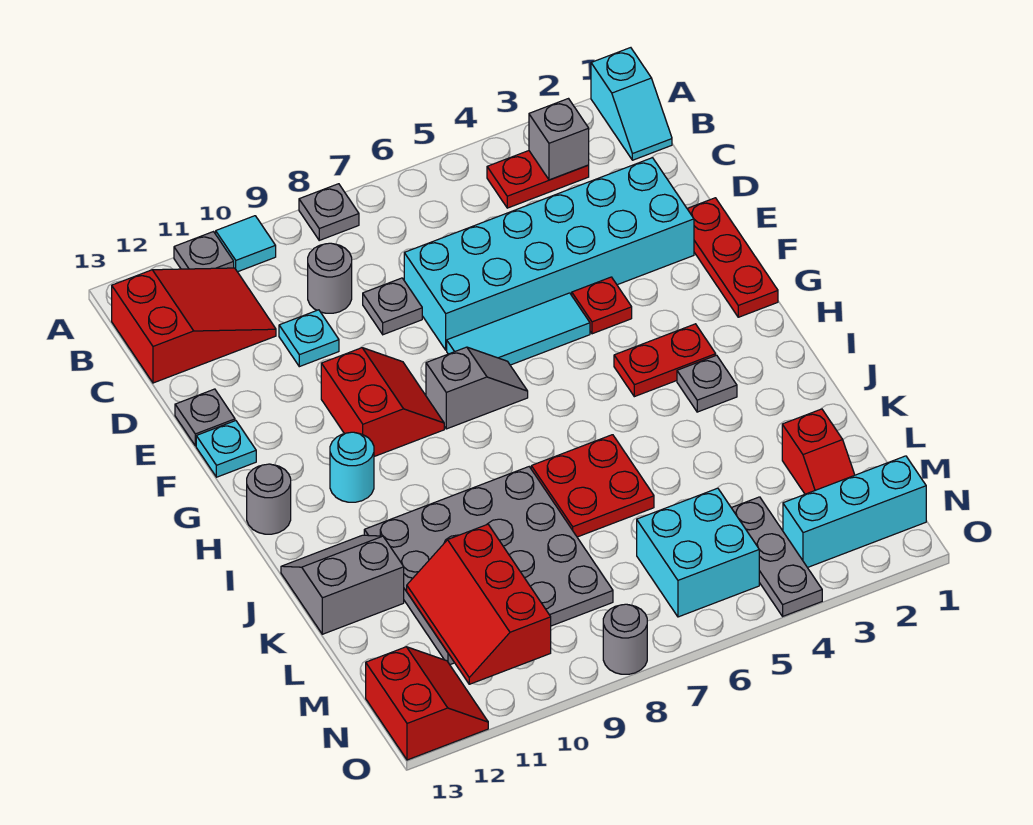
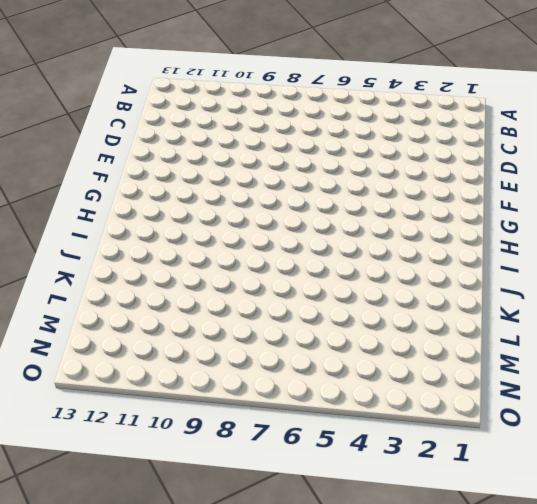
none -> cyan slope A1:B1 level 1 top A
none -> grey plate A8 level 1
none -> cyan tile A10 level 1
none -> grey plate A11 level 1

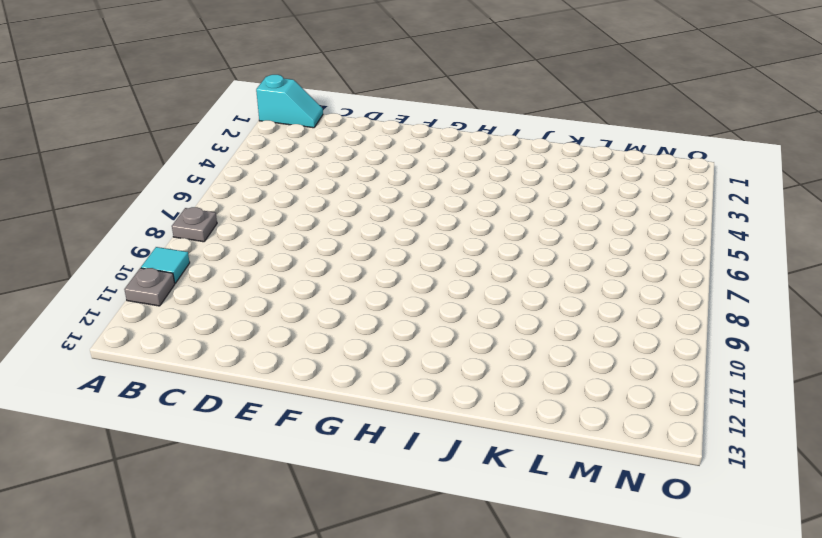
none -> red plate B3:B4 level 1
none -> red slope B11:C13 level 1 top 13
none -> grey round brick C9 level 1
none -> cyan brick D2:E7 level 1

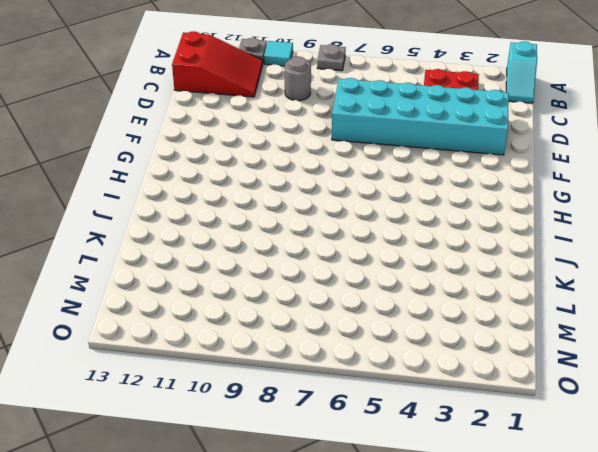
none -> grey plate D8 level 1
none -> cyan plate D10 level 1
none -> red plate E1:G1 level 1
none -> grey plate E13 level 1

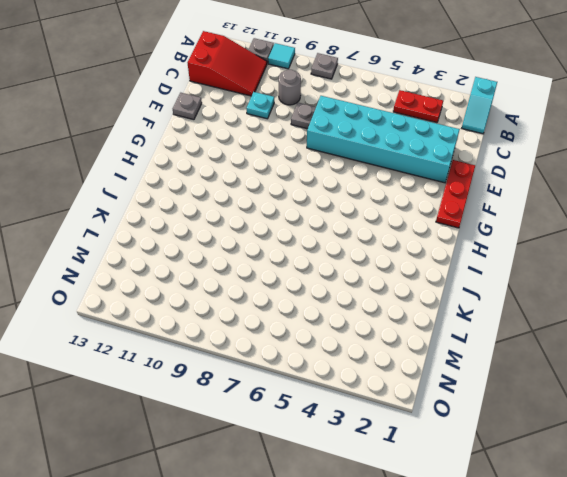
none -> red plate F4 level 1
none -> cyan tile F5:F7 level 1
none -> red slope F9:G10 level 1 top 10
none -> cyan plate F13 level 1

